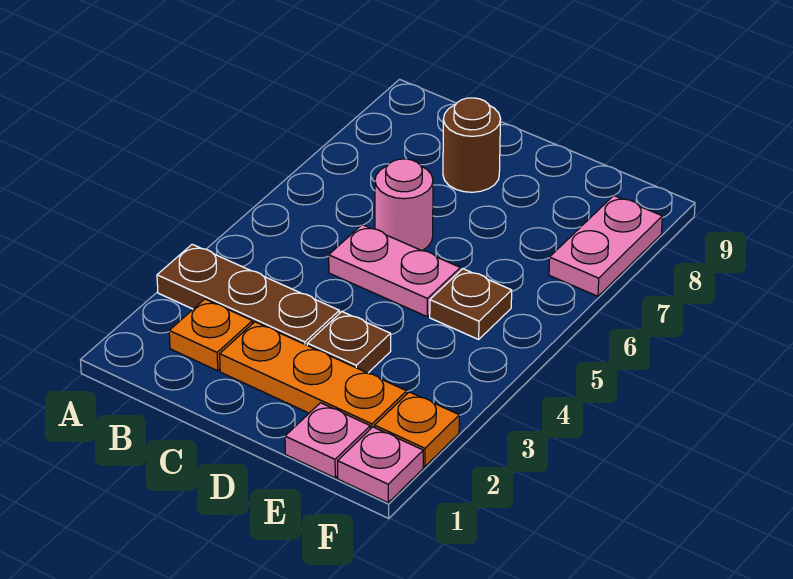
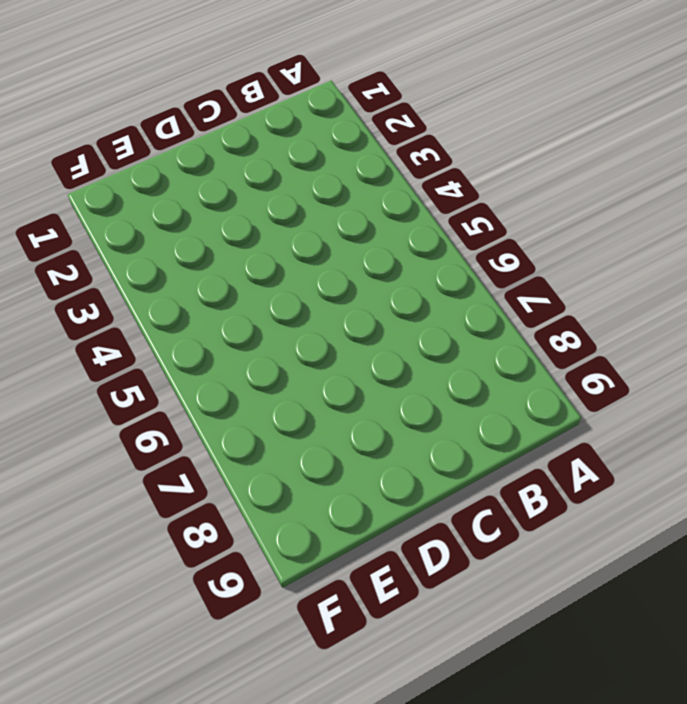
none -> brown plate A3:C3 level 1
none -> orange plate B2 level 1
none -> orange plate C2:E2 level 1

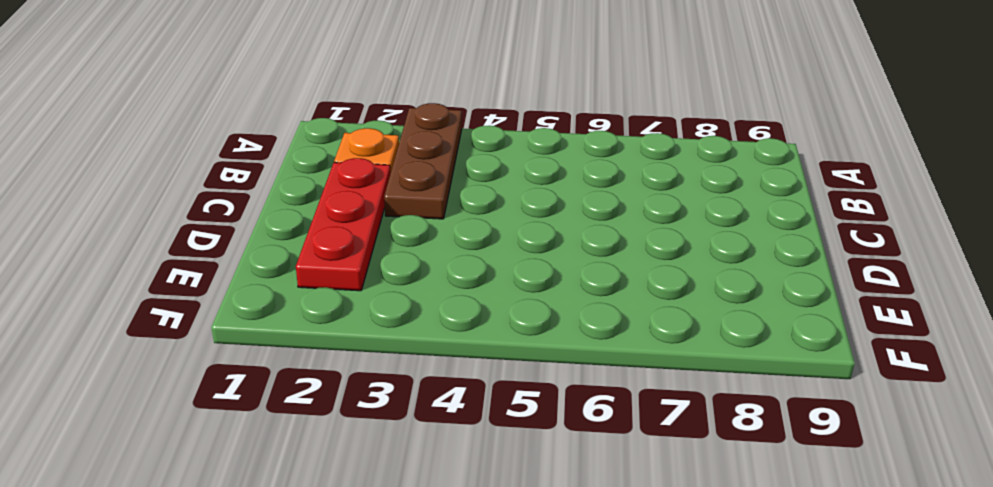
red plate C2:E2 level 1 -> orange plate C2:E2 level 1
none -> pink plate C5:D5 level 1
none -> pink round brick C6 level 1
none -> brown round brick C8 level 1

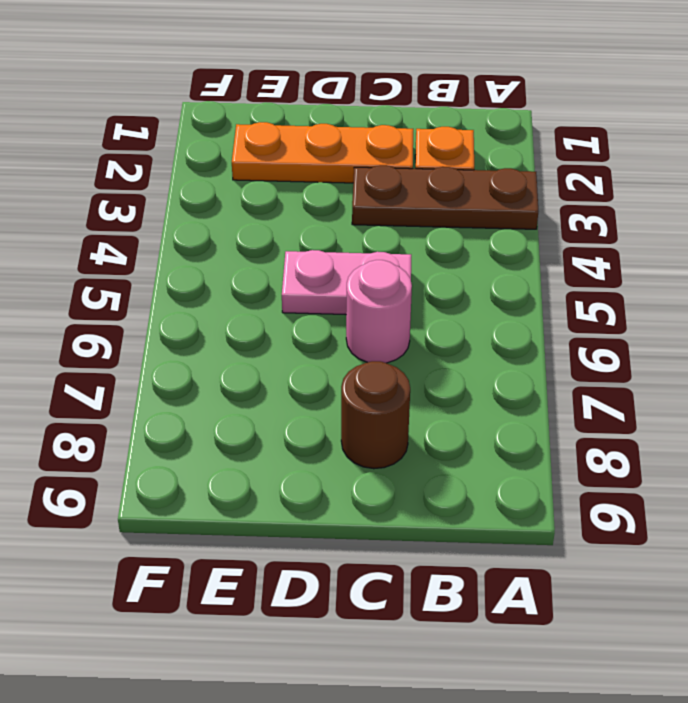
none -> brown plate D3 level 1
none -> pink plate E1 level 1
none -> brown plate E5 level 1

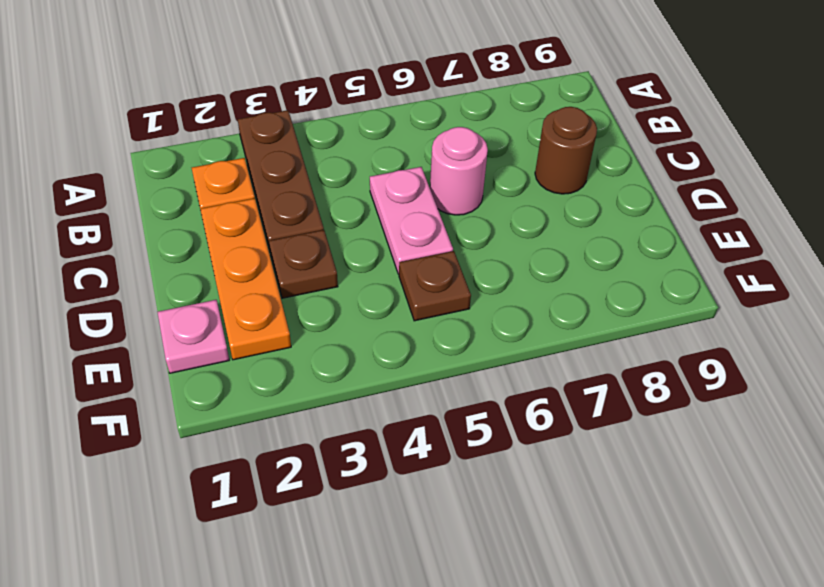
none -> pink plate F1 level 1
none -> orange plate F2 level 1
none -> pink plate F7:F8 level 1

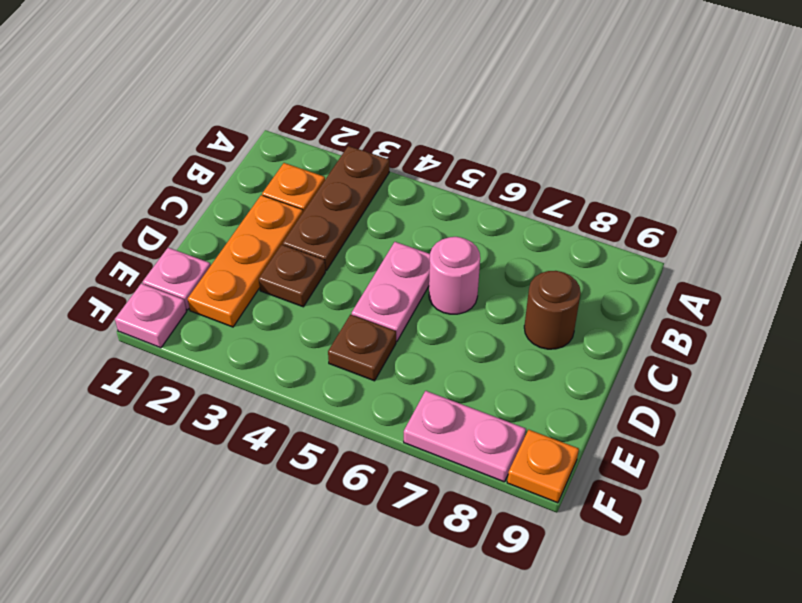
orange plate F9 level 1 -> orange plate F2 level 1

